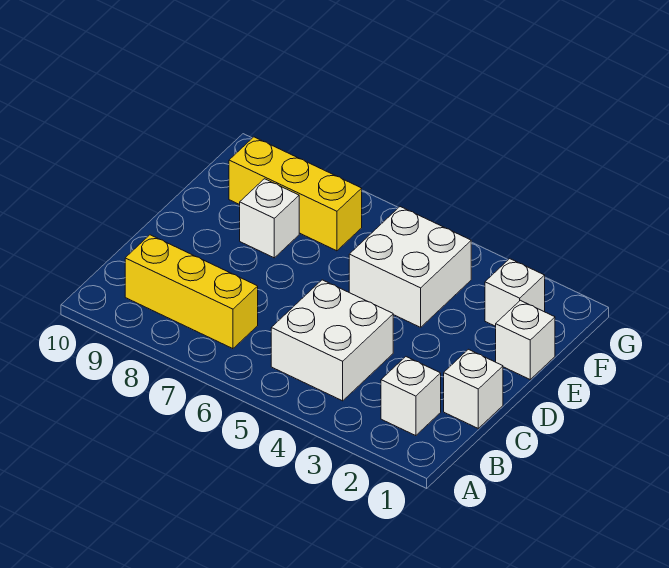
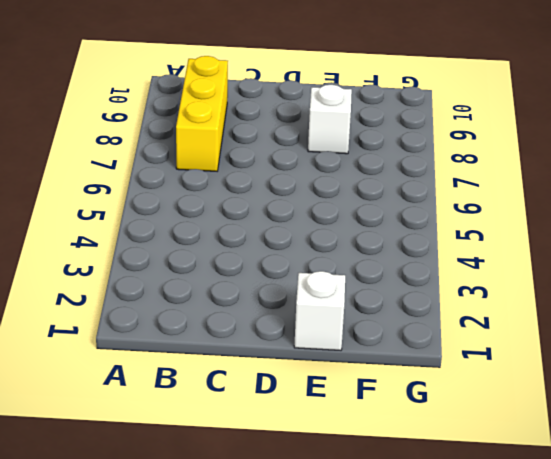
none -> white brick B2 level 1
none -> white brick B4:C5 level 1

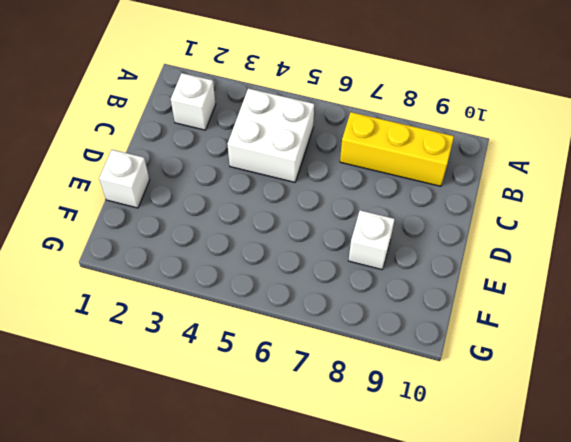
none -> white brick C1 level 1
none -> white brick E4:F5 level 1

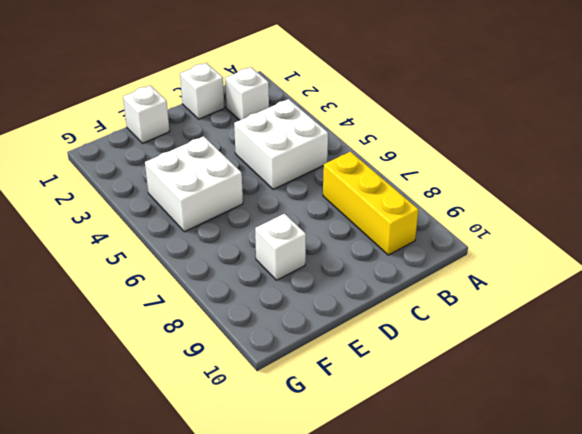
none -> white brick F2 level 1
none -> yellow brick F7:F9 level 1

